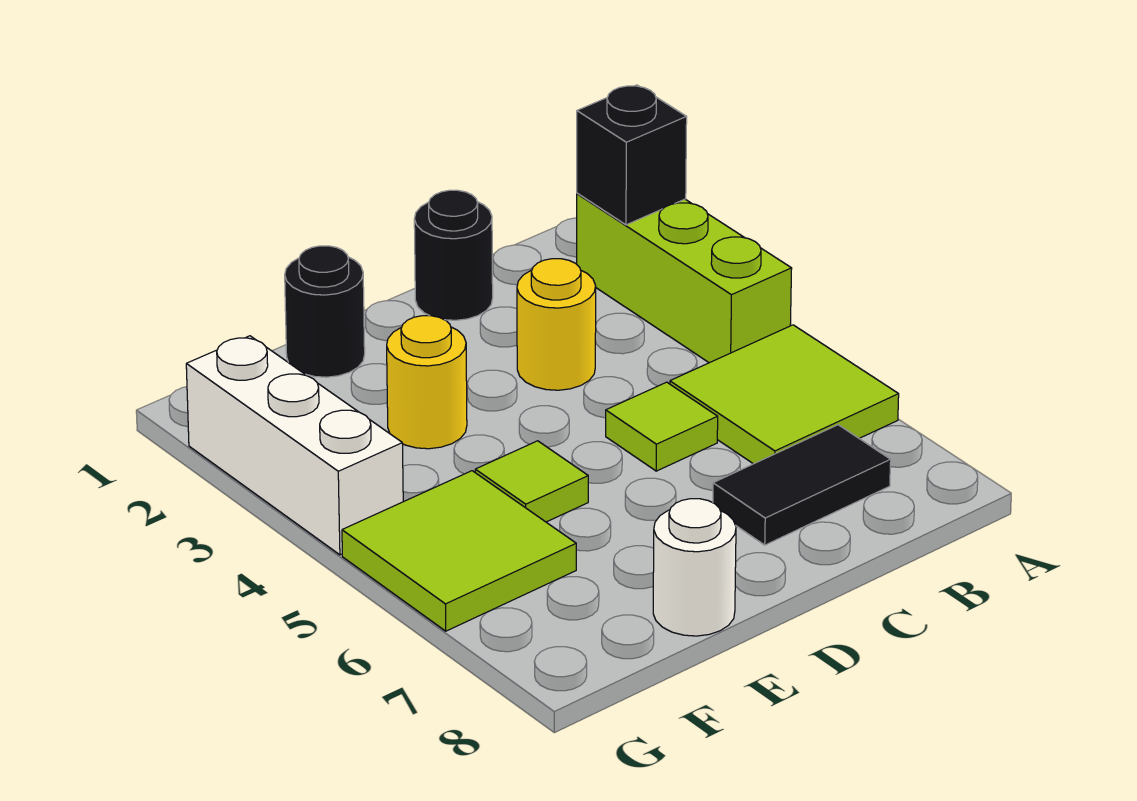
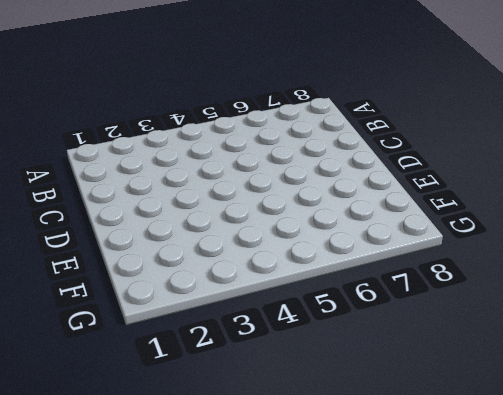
none -> lime brick A2:A4 level 1
none -> lime tile A5:B6 level 1
none -> black tile B7:C7 level 1

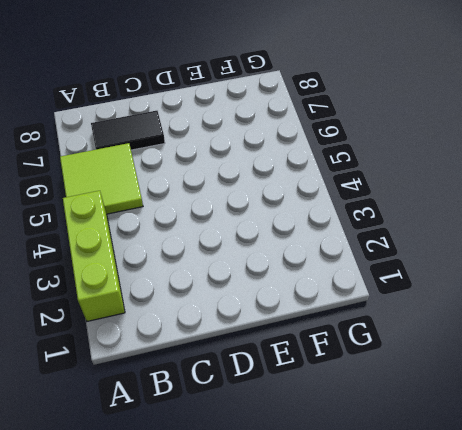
none -> black round brick C1 level 1
none -> yellow round brick C3 level 1
none -> lime tile C5 level 1

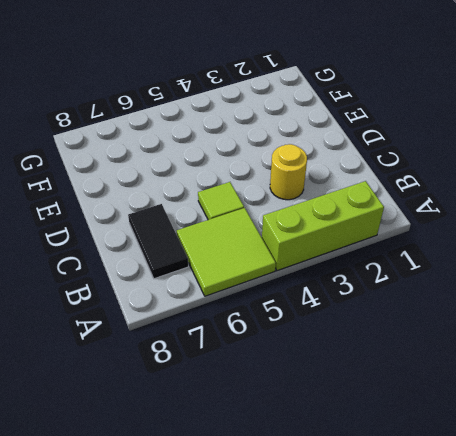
none -> black round brick C1 level 1
none -> black round brick E1 level 1
none -> yellow round brick E3 level 1

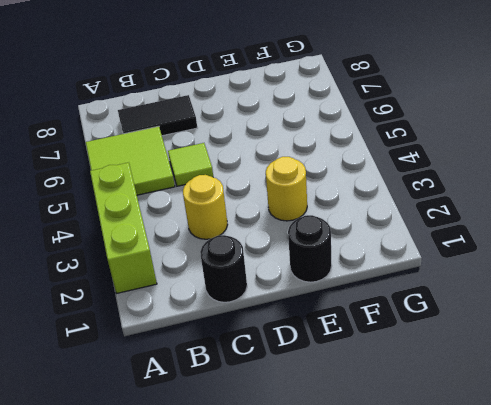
none -> lime tile E5 level 1
none -> white round brick E8 level 1
none -> lime tile F5:G6 level 1

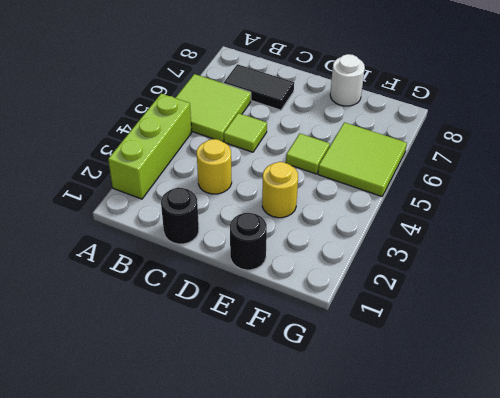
none -> white brick G2:G4 level 1
none -> black brick A2 level 2

